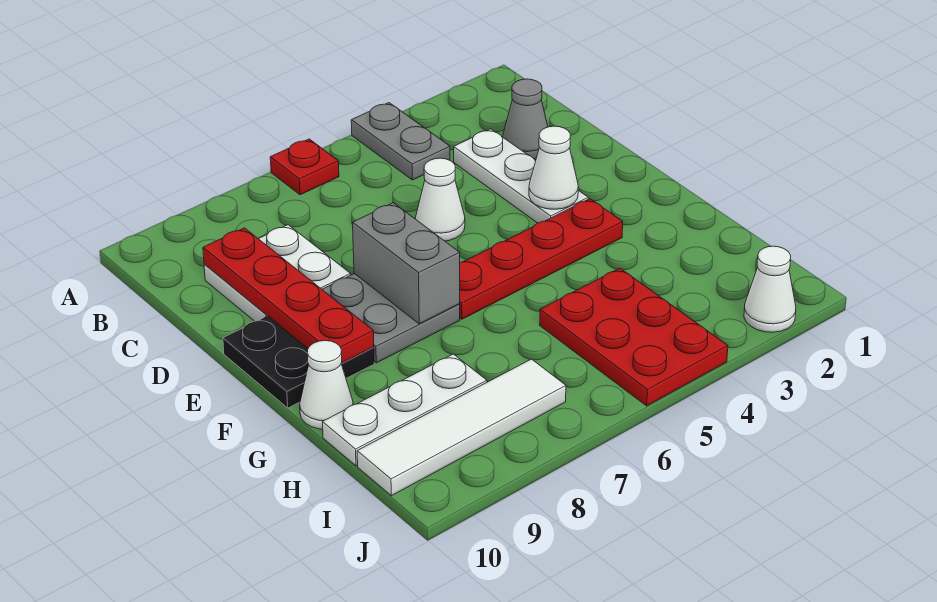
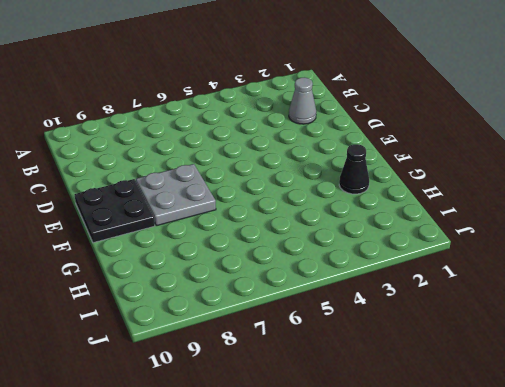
black cone G2 level 1 -> none
none -> grey plate A4:B4 level 1
none -> red plate A6 level 1
none -> white plate C3:E3 level 1

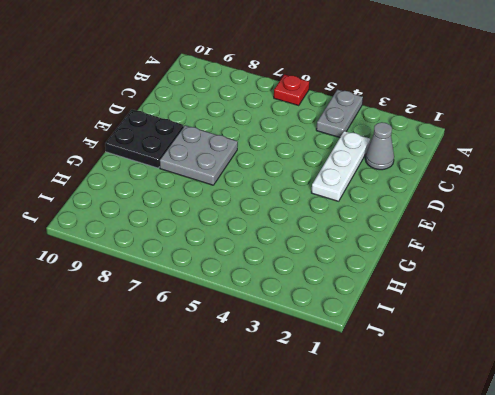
none -> white plate C8:D9 level 1
none -> white cone D5 level 1
none -> red plate F3:F6 level 1

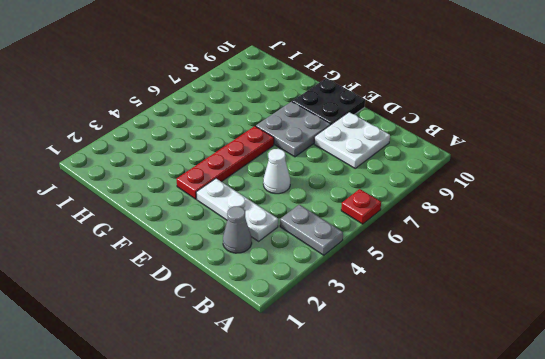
none -> white cone G10 level 1
none -> red plate H4:J5 level 1
none -> white plate H8:H10 level 1

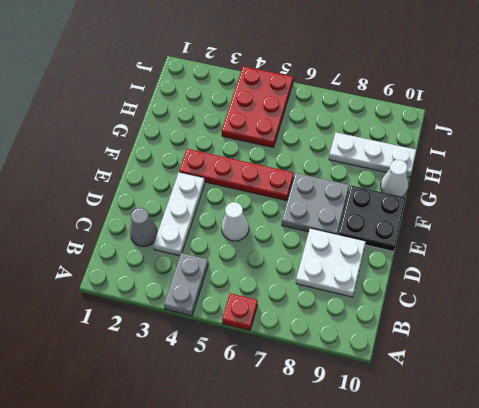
none -> white tile I7:I10 level 1
none -> white cone J2 level 1
none -> red plate C9:F9 level 2

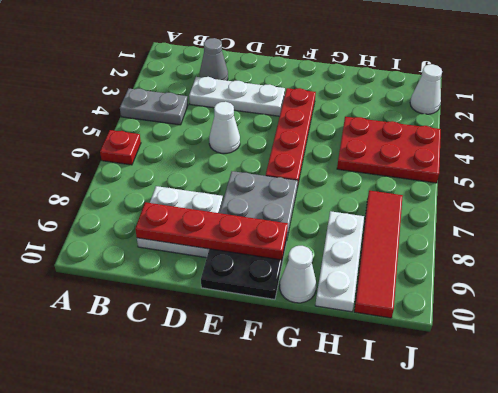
red tile I7:I10 level 1 -> white tile I7:I10 level 1
none -> white cone E3 level 2
none -> grey brick E7:F7 level 2

